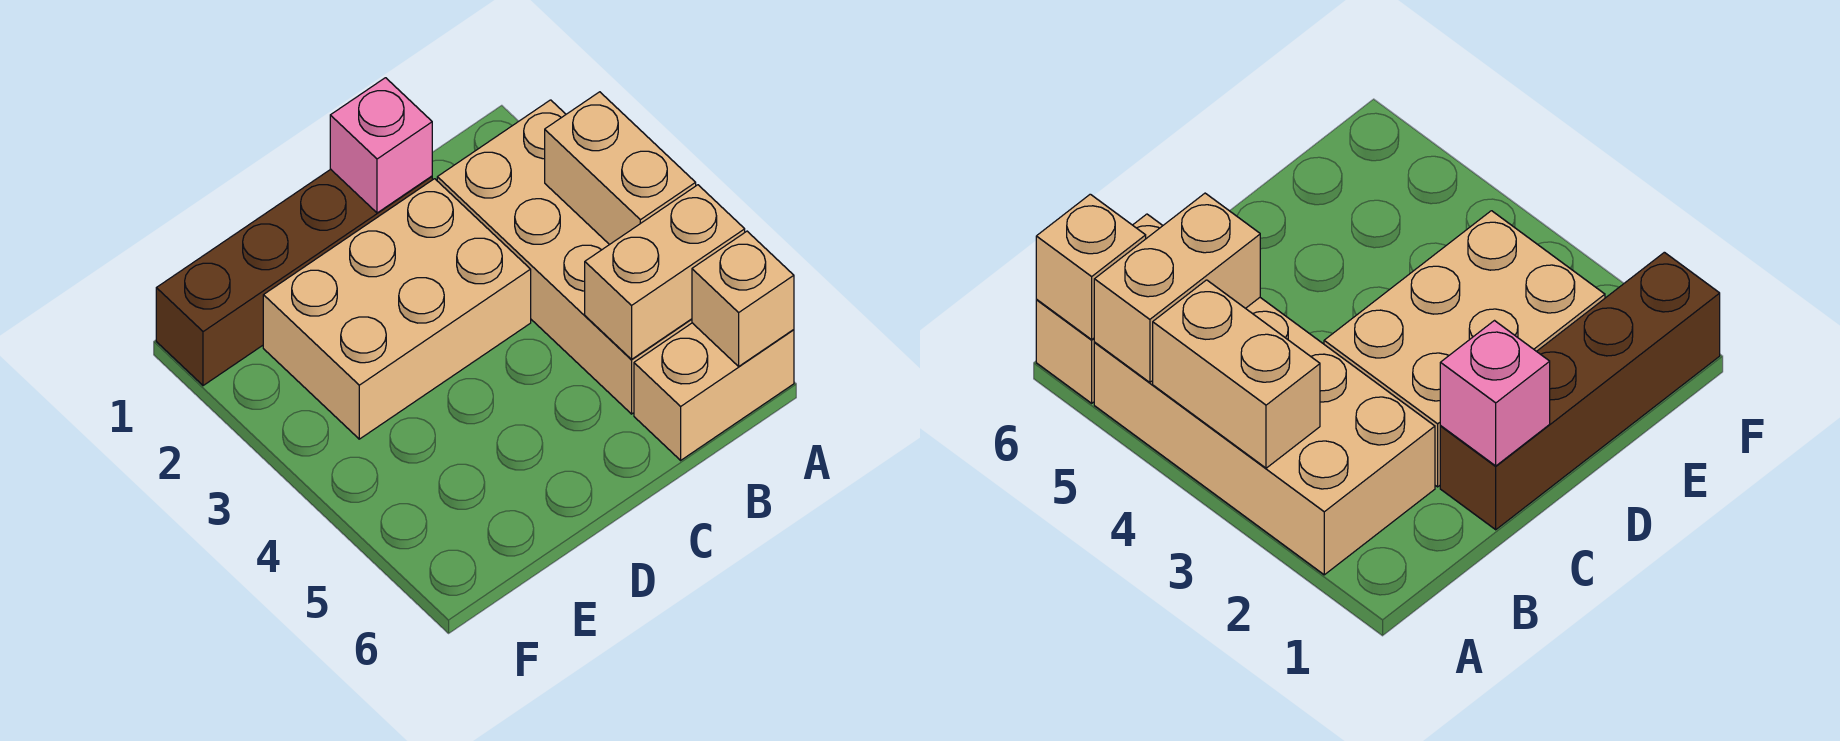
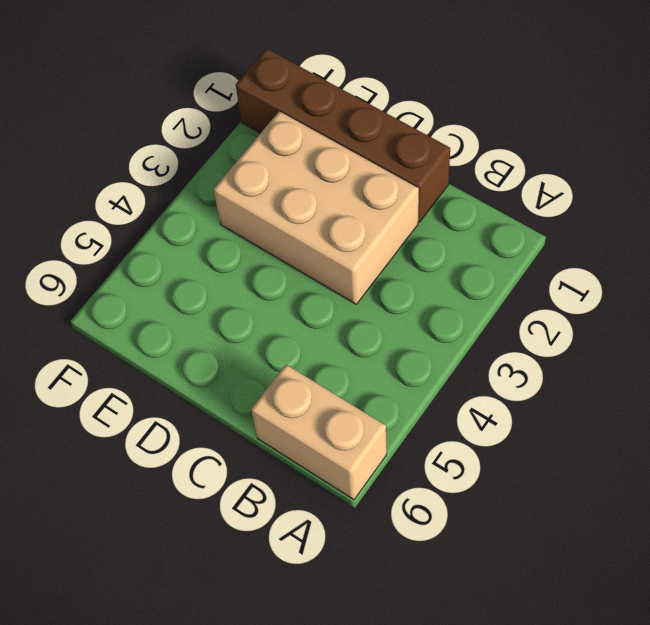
none -> tan brick A2:B5 level 1
none -> tan brick A3:A4 level 2

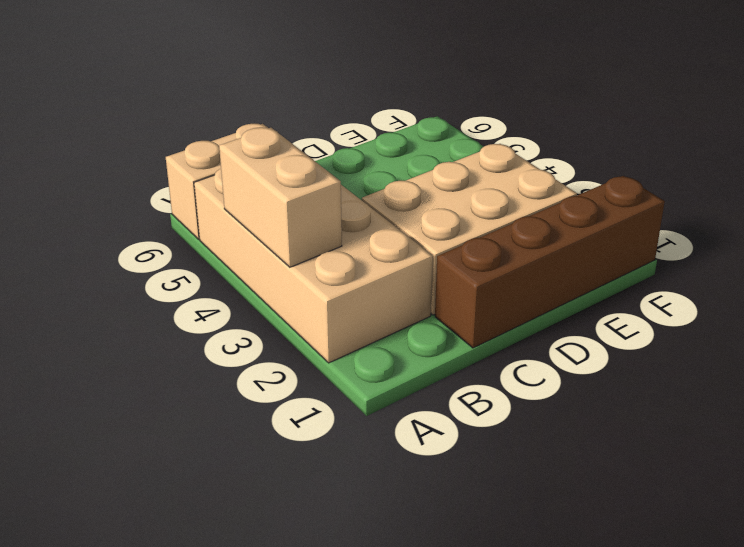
none -> tan brick A5:B5 level 2
none -> tan brick A6 level 2

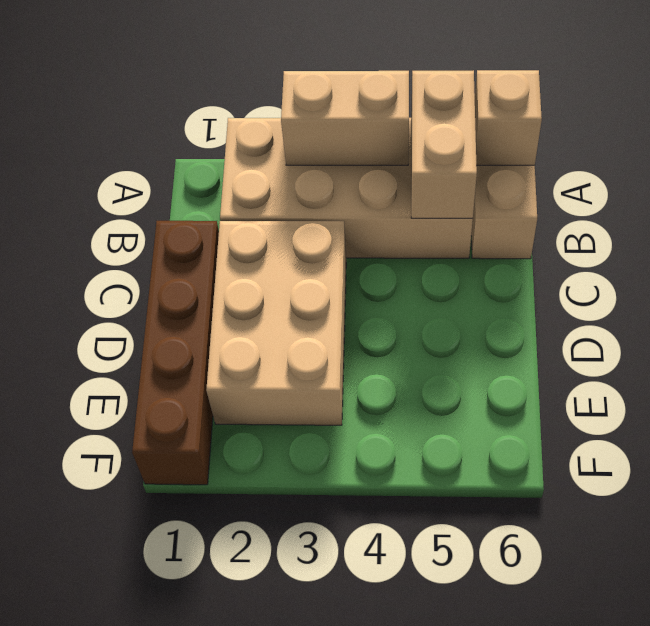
none -> pink brick C1 level 2

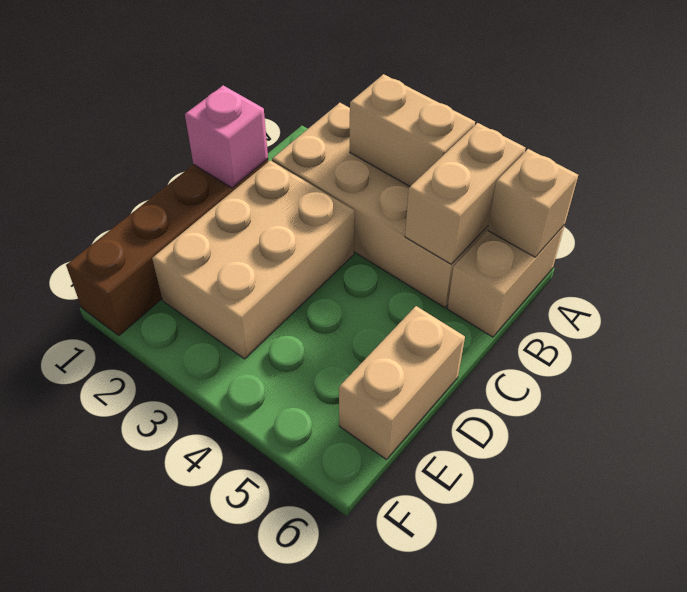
tan brick D6:E6 level 1 -> none

